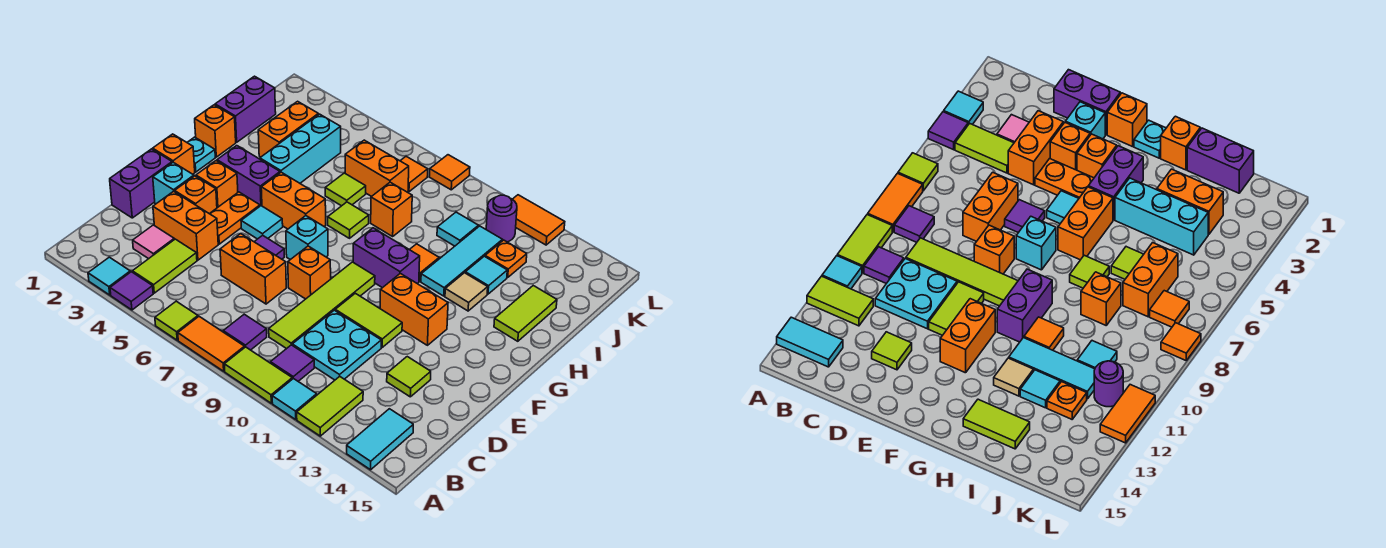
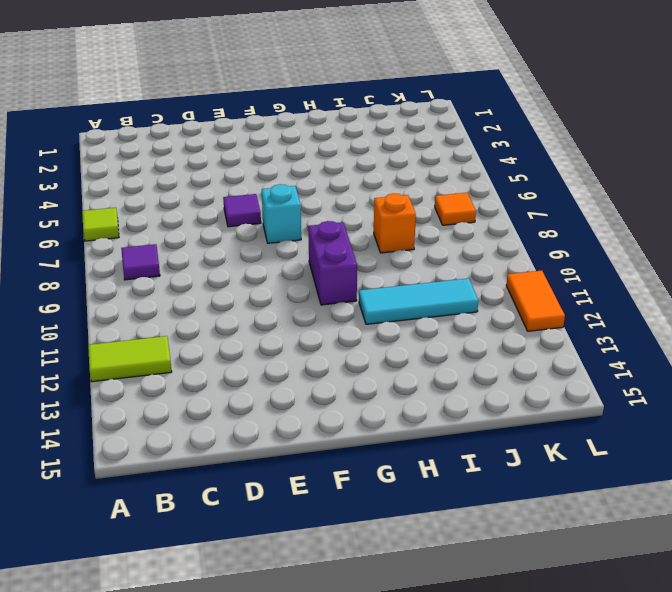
none -> cyan tile A3 level 1
none -> purple tile A4 level 1
none -> orange tile A7:A8 level 1
none -> lime tile A9:A10 level 1

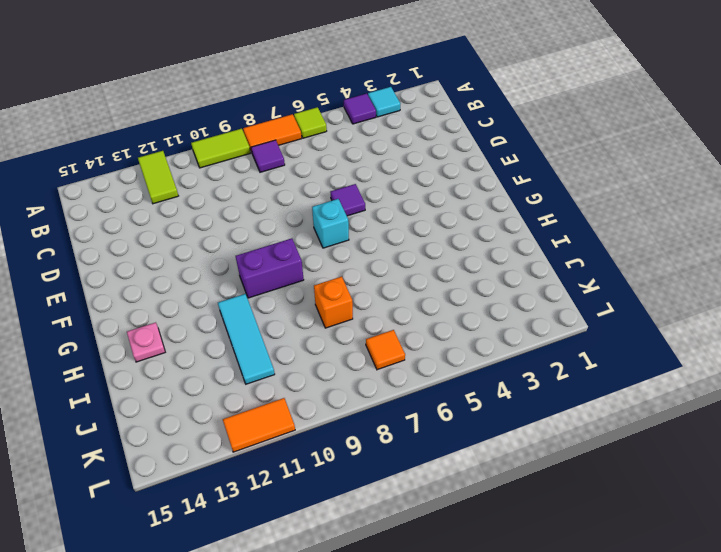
pink plate H14 level 1 -> lime tile H14:I14 level 1
none -> cyan tile A11 level 1
none -> cyan tile A14:B14 level 1
none -> lime tile B4:C4 level 1
none -> purple tile B10 level 1

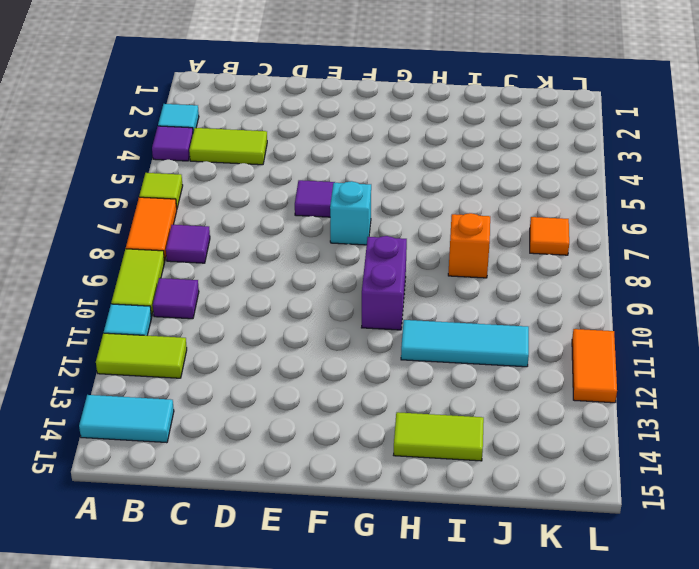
none -> pink tile C3 level 1
none -> lime tile C9:F9 level 1
none -> cyan plate C10:D11 level 1
none -> purple brick D1:E1 level 1

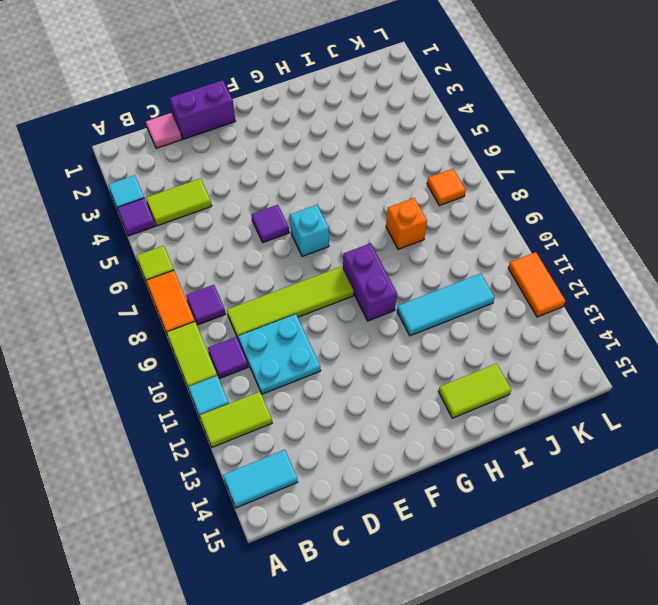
pink tile C1 level 1 -> pink tile C3 level 1
none -> orange brick D3:D4 level 1
none -> orange brick D6:D7 level 1
none -> lime tile D13 level 1
none -> cyan brick E2 level 1

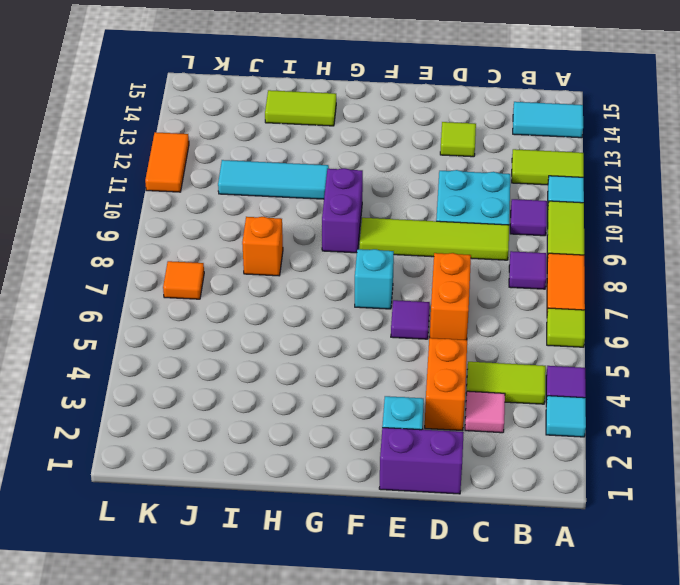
none -> orange brick E3 level 1
none -> orange plate E4:F4 level 1
none -> orange brick E8 level 1
none -> lime tile E10:E11 level 1

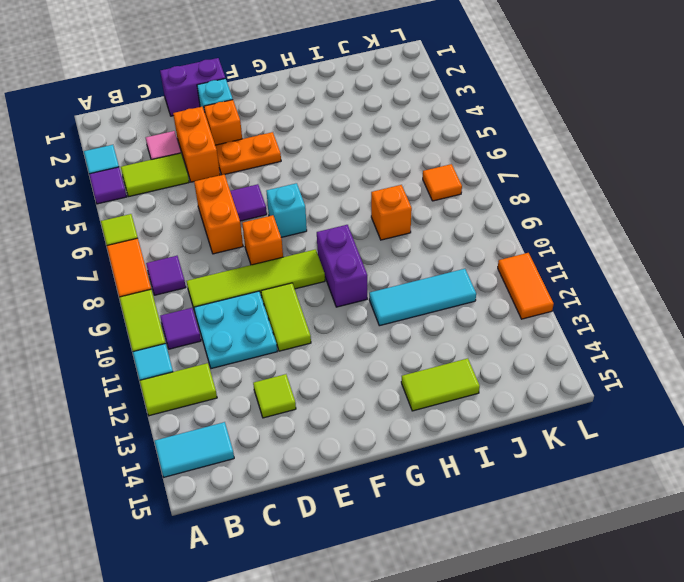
none -> orange brick F1 level 1
none -> orange brick F3 level 1
none -> cyan tile F5 level 1
none -> orange brick F11:F12 level 1

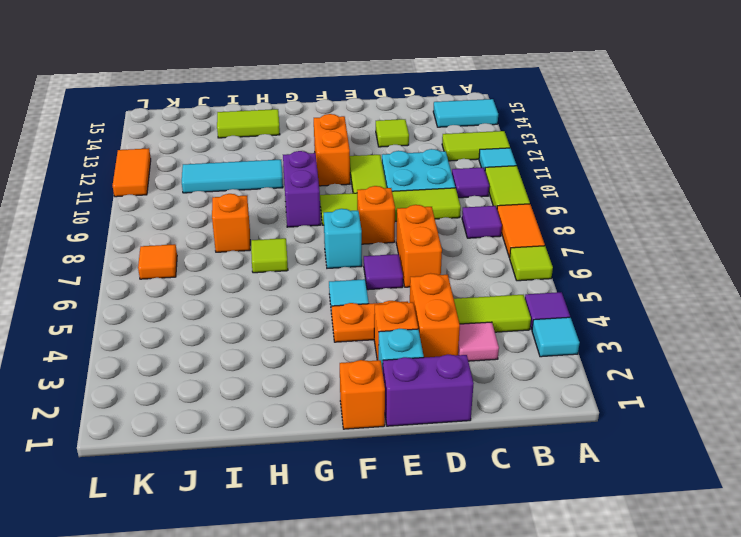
none -> orange brick F3 level 1
none -> cyan plate G1 level 1
none -> purple brick G3:G4 level 1
none -> orange brick G5:G6 level 1

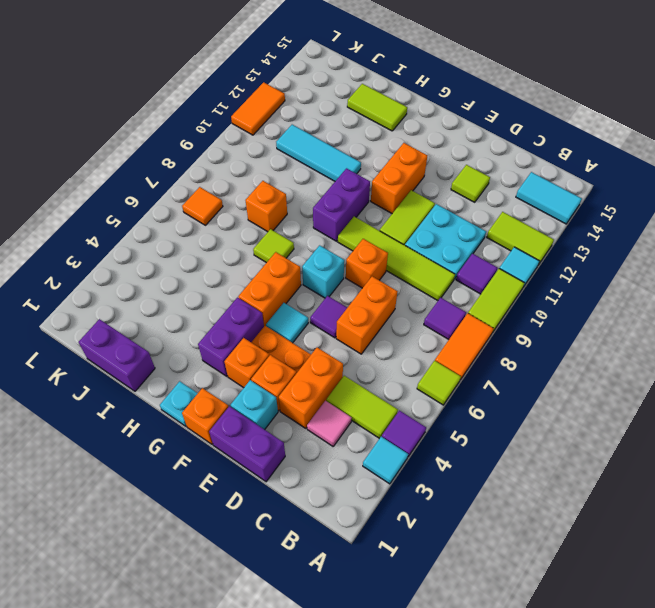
none -> orange brick H1 level 1
none -> cyan brick H4:J4 level 1
none -> orange tile H10 level 1
none -> tan tile H12 level 1

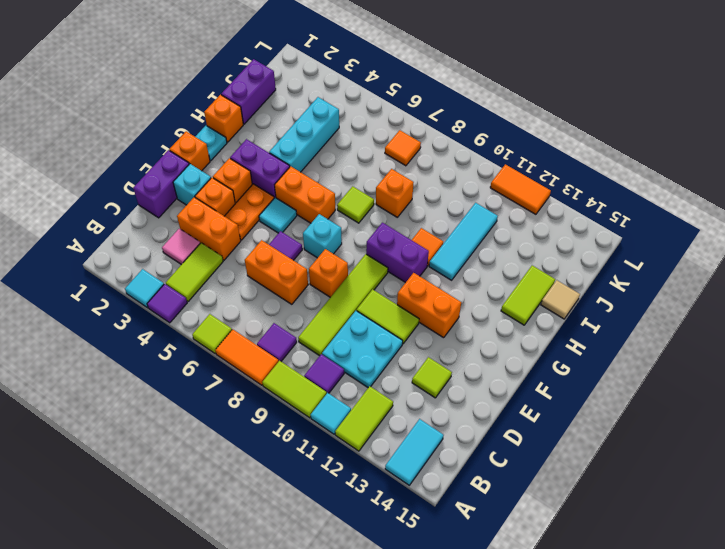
tan tile I15 level 1 -> tan tile H12 level 1
none -> orange brick I3:J3 level 1
none -> lime tile I6 level 1
none -> cyan tile I12 level 1
none -> orange brick J6:J7 level 1

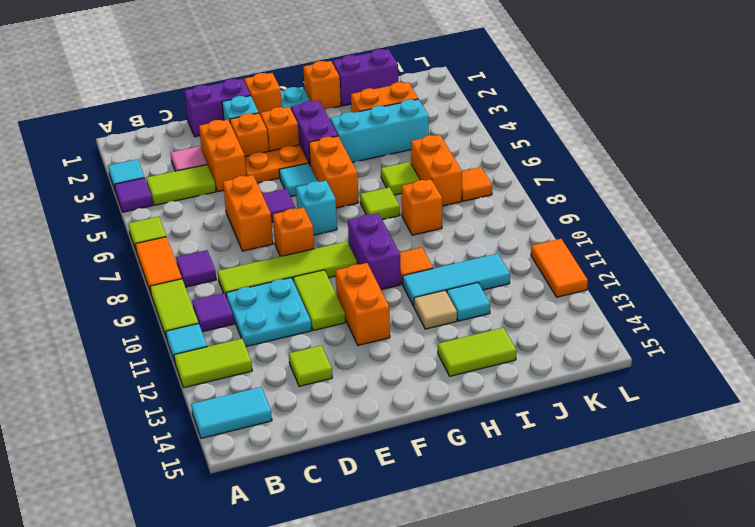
none -> cyan tile J10 level 1
none -> orange plate J12 level 1
none -> purple round brick K11 level 1
none -> orange tile L8 level 1

